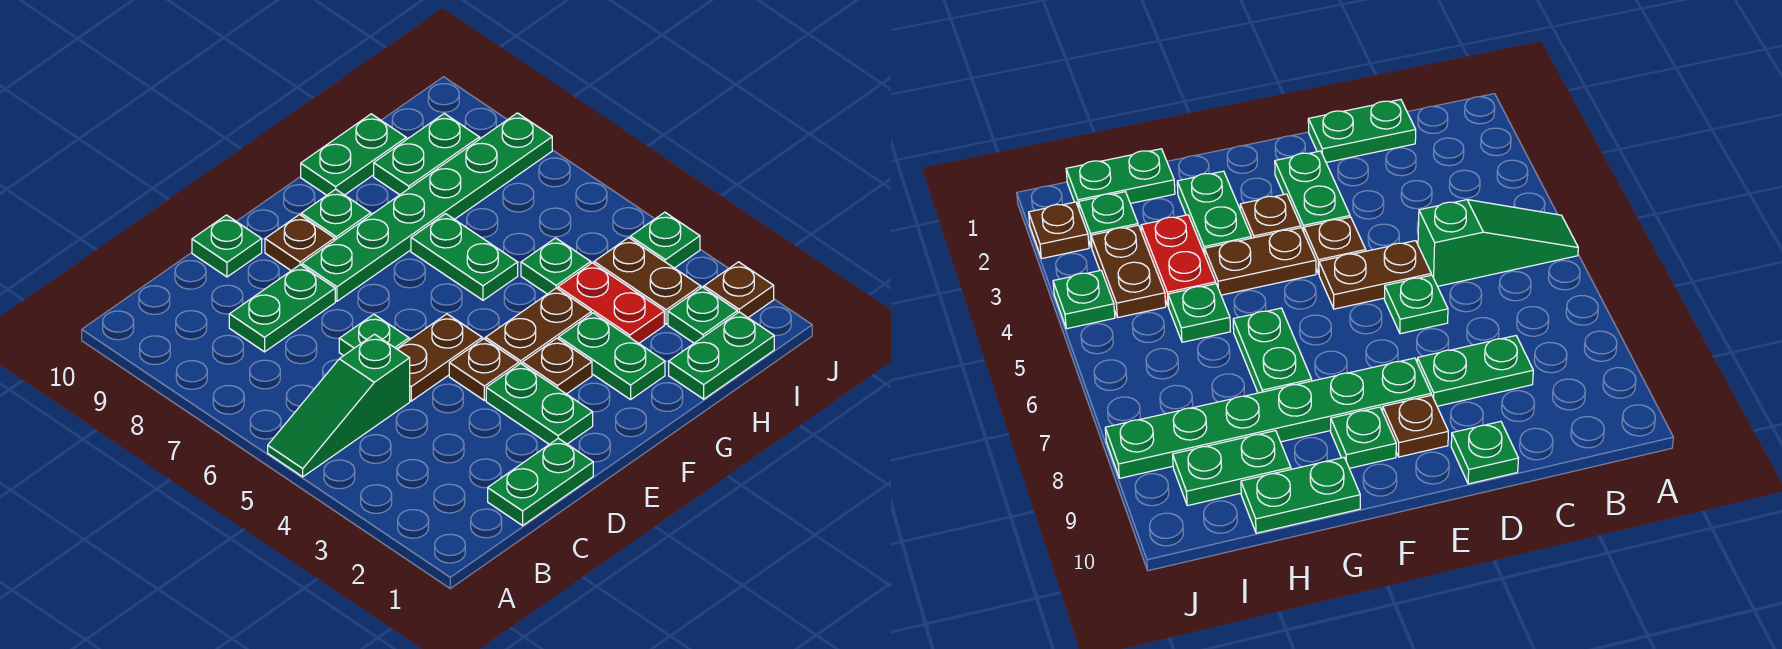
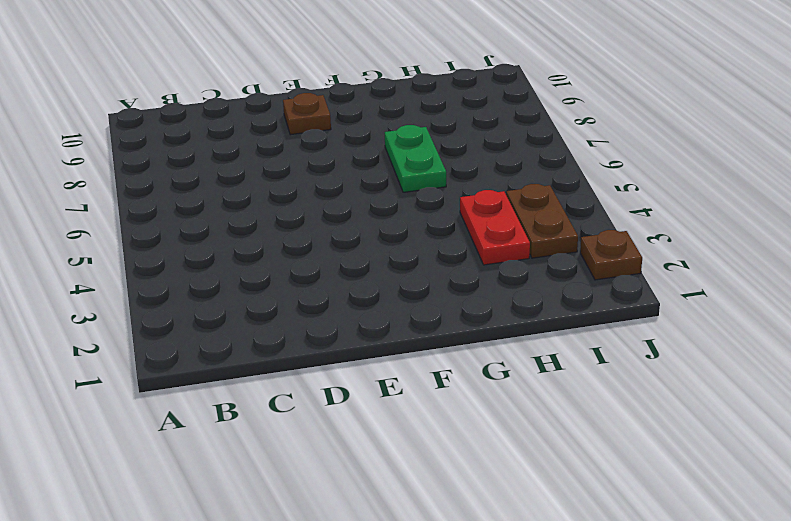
none -> green slope A5:C5 level 1 top C
none -> green plate C1:D1 level 1
none -> green plate C8:D8 level 1

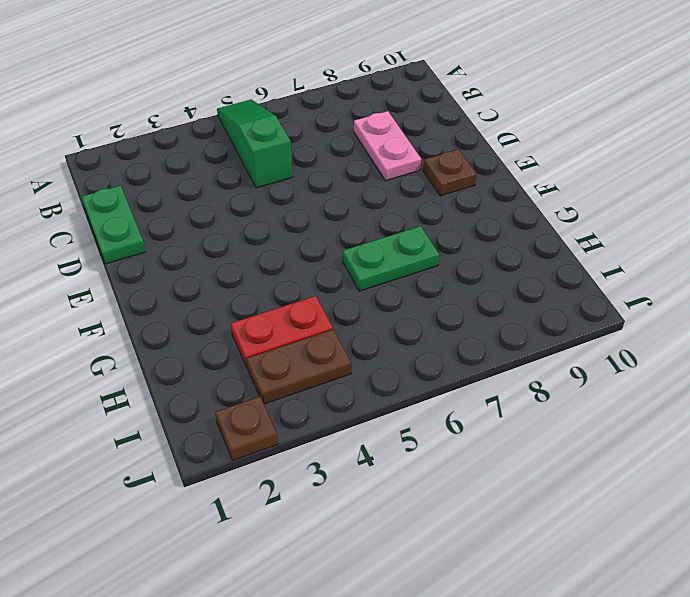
pink plate C8:D8 level 1 -> green plate C8:D8 level 1
none -> brown plate D5:E5 level 1
none -> green plate D6 level 1
none -> green plate D10 level 1

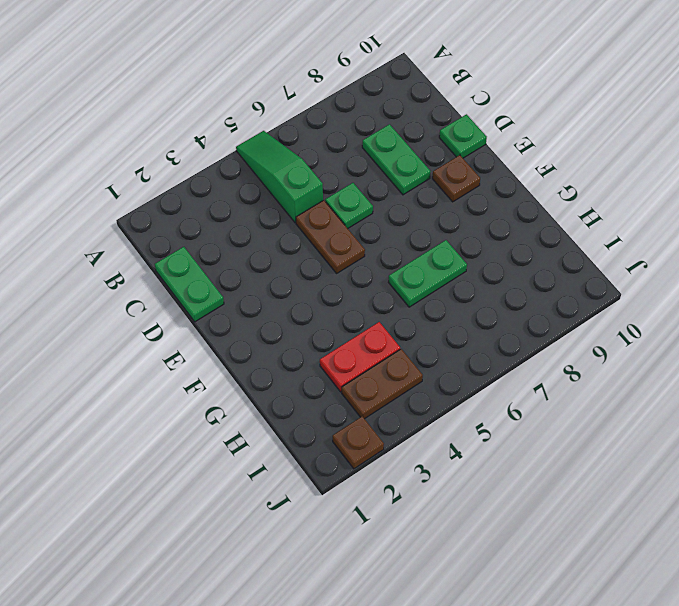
none -> green plate E2:E3 level 1
none -> brown plate E4 level 1
none -> green plate E8:J8 level 1

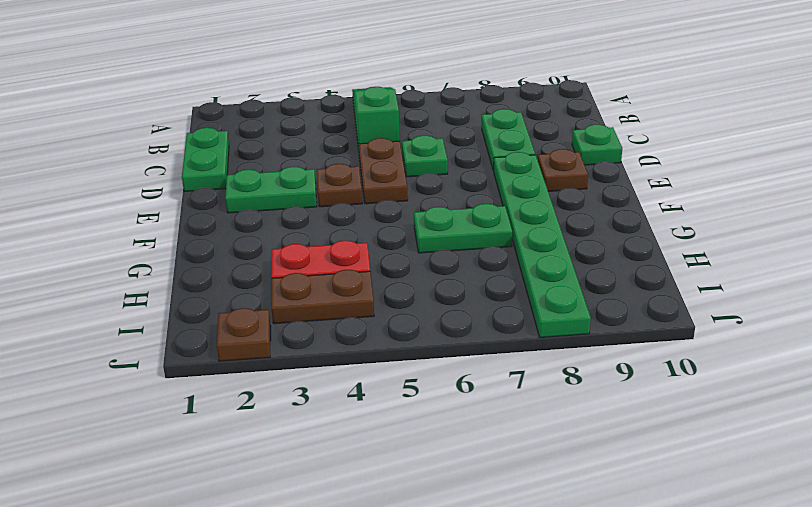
none -> brown plate F3 level 1
none -> brown plate F4:G4 level 1
none -> green plate F9 level 1

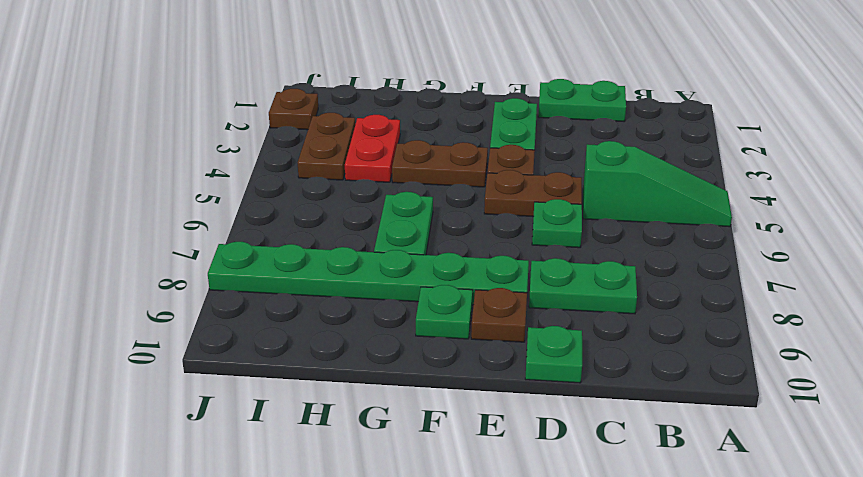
none -> brown plate F3 level 1
none -> green plate G2:G3 level 1
none -> green plate G10:H10 level 1

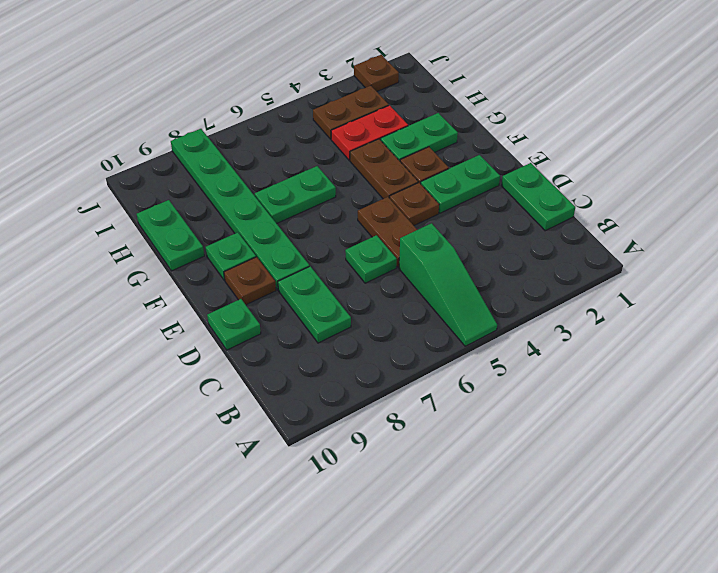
none -> green plate H1:I1 level 1
none -> green plate H5 level 1
none -> green plate H9:I9 level 1

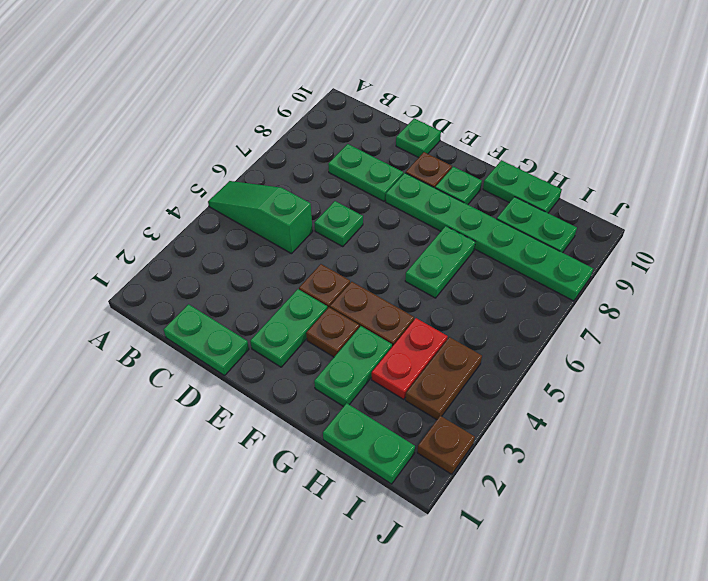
none -> brown plate D5:E5 level 1
none -> green plate H5 level 1
none -> green plate I2 level 1

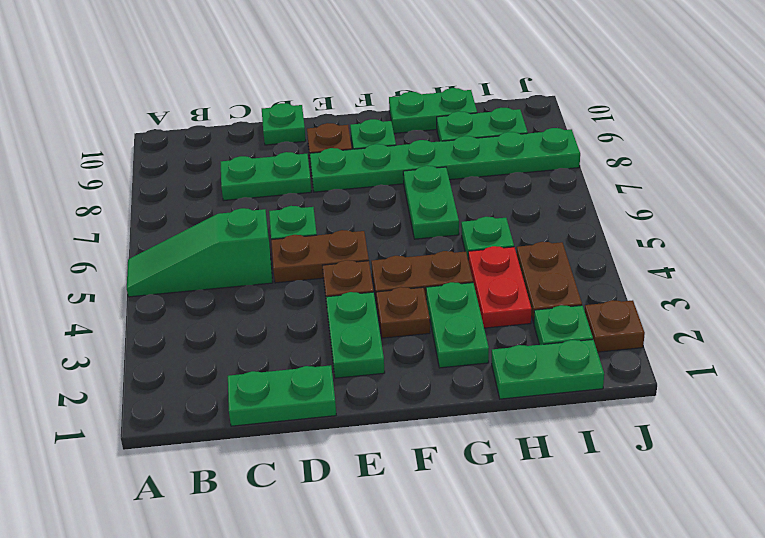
none -> green plate J4 level 1

